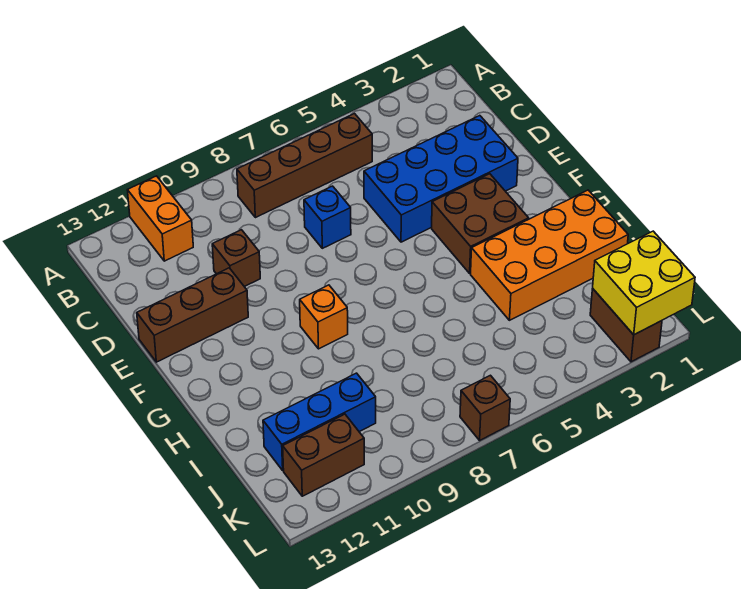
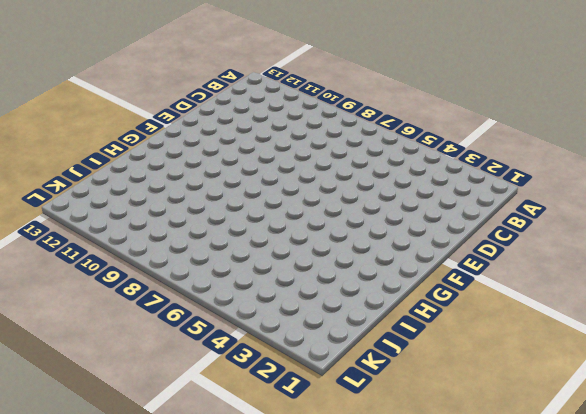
none -> orange brick A11:B11 level 1
none -> brown brick B5:B8 level 1
none -> blue brick D2:E5 level 1

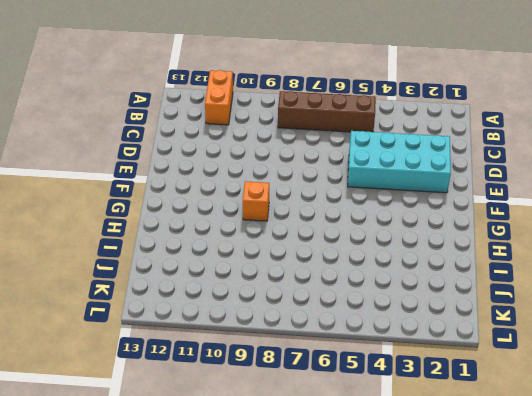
cyan brick D2:E5 level 1 -> blue brick D2:E5 level 1
none -> blue brick D7 level 1
none -> brown brick D10 level 1
none -> brown brick E11:E13 level 1

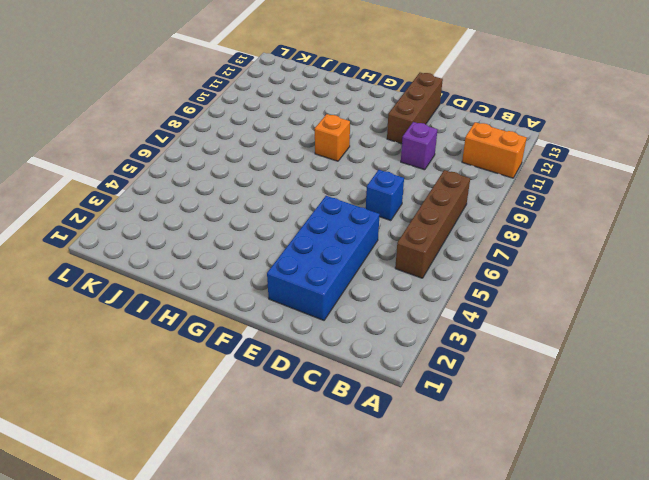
purple brick D10 level 1 -> brown brick D10 level 1
none -> brown brick F3:G4 level 1
none -> orange brick H1:I4 level 1
none -> blue brick J10:J12 level 1

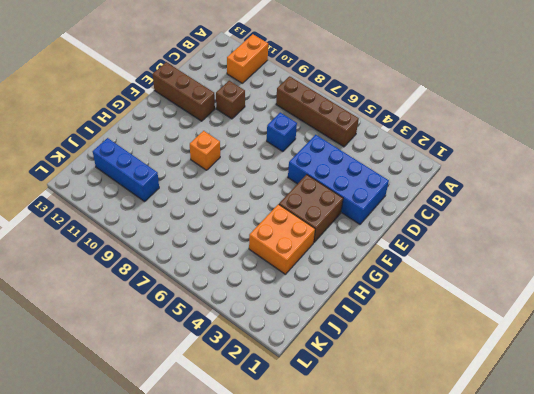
orange brick H3:I4 level 1 -> orange brick H1:I4 level 1
none -> brown brick K2:L2 level 1
none -> brown brick K11:K12 level 1
none -> brown brick L7 level 1

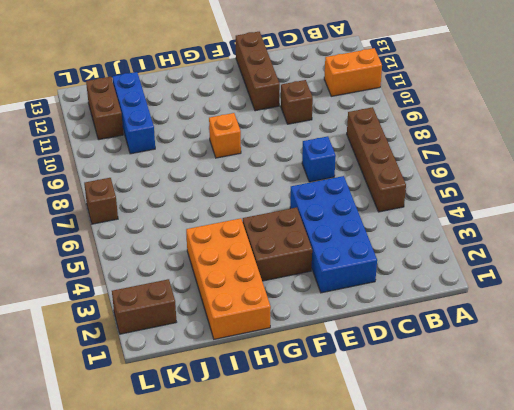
none -> yellow brick K1:L2 level 2

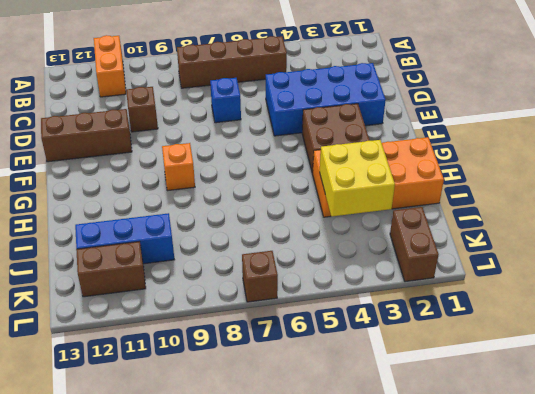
yellow brick I3:J4 level 2 -> yellow brick K1:L2 level 2

